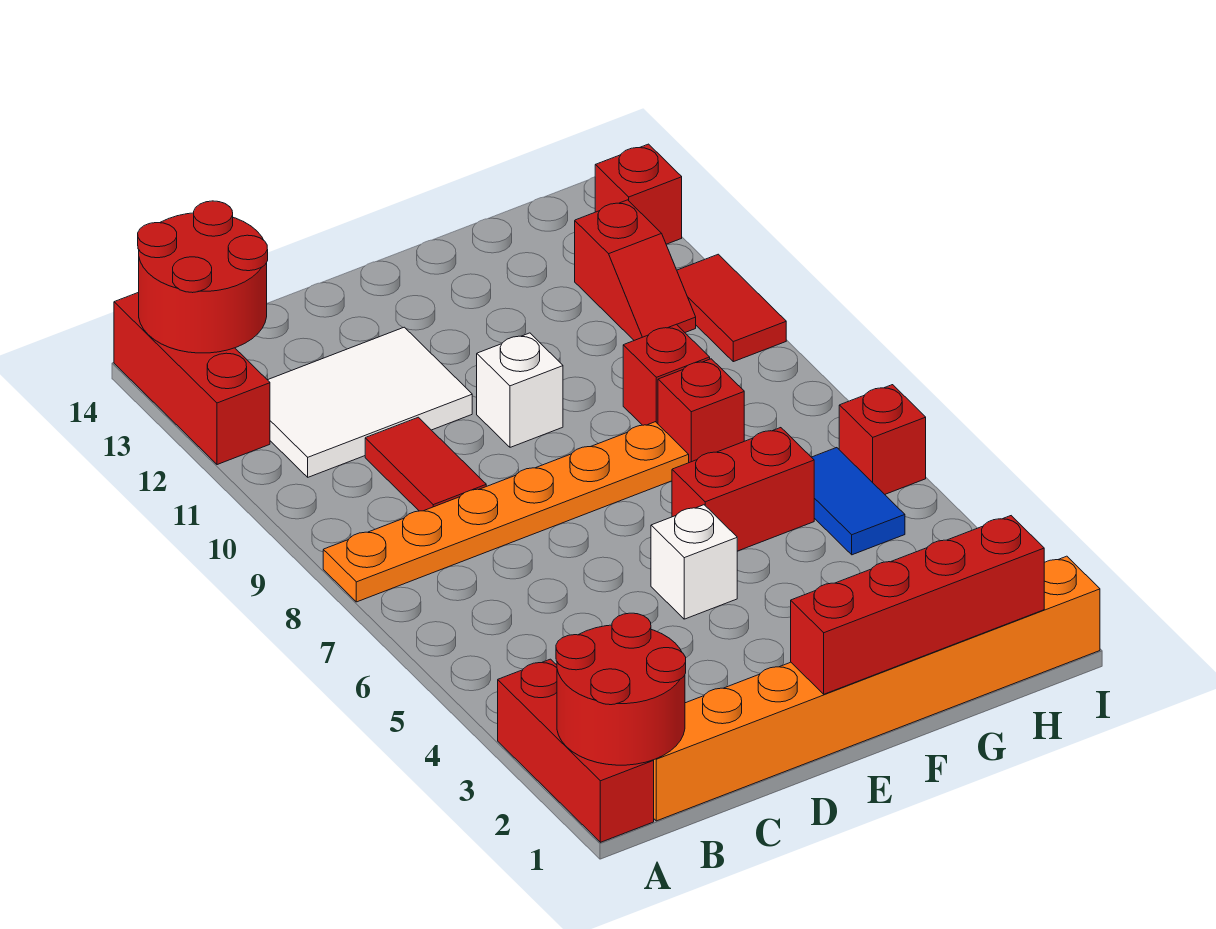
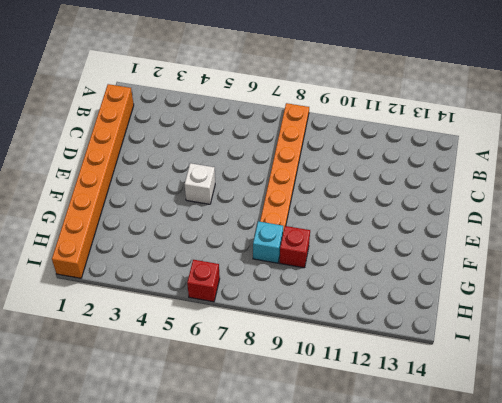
cyan brick G8 level 1 -> red brick G8 level 1
none -> red brick A1:A3 level 1
none -> red brick A12:A14 level 1
none -> white tile B11:D12 level 1

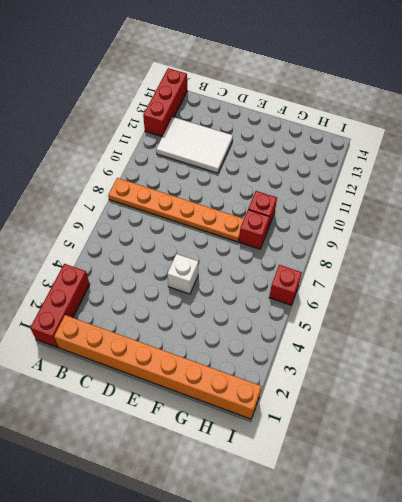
none -> red tile C9:C10 level 1
none -> white brick E10 level 1
none -> red brick F6:G6 level 1

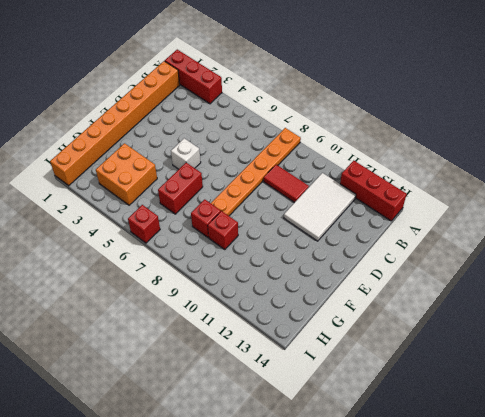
orange brick G3:H4 level 1 -> none
none -> white brick E10 level 1
none -> blue tile H5:H6 level 1
none -> red slope H11:H12 level 1 top 12

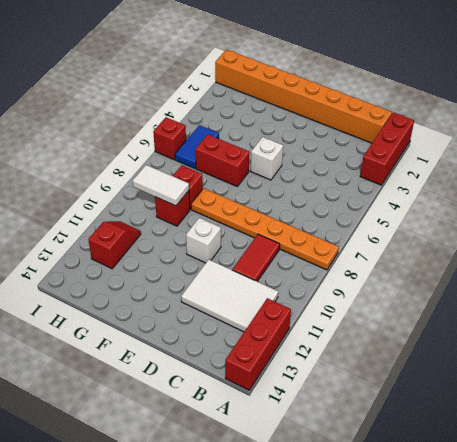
white tile G9:H9 level 2 -> none
none -> red tile I10:I11 level 1
none -> red brick I13 level 1
none -> red round brick A1:B2 level 2

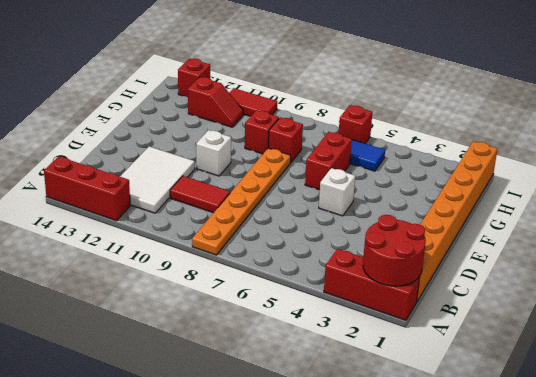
none -> red round brick A13:B14 level 2
none -> red brick E1:H1 level 2

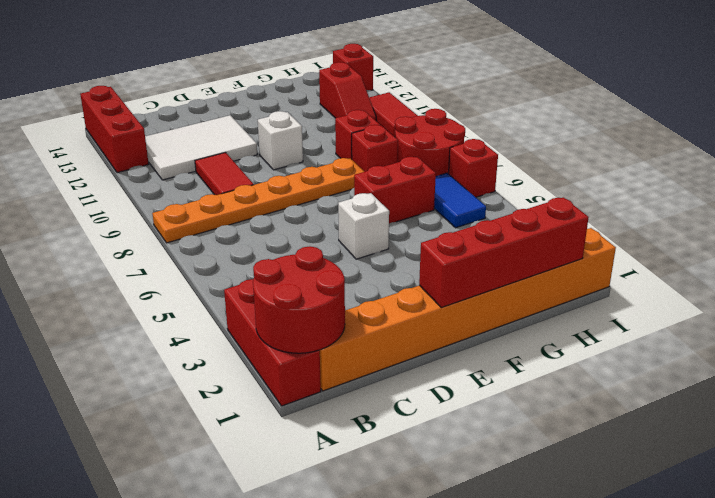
red round brick H7:I8 level 1 -> red round brick A13:B14 level 2

